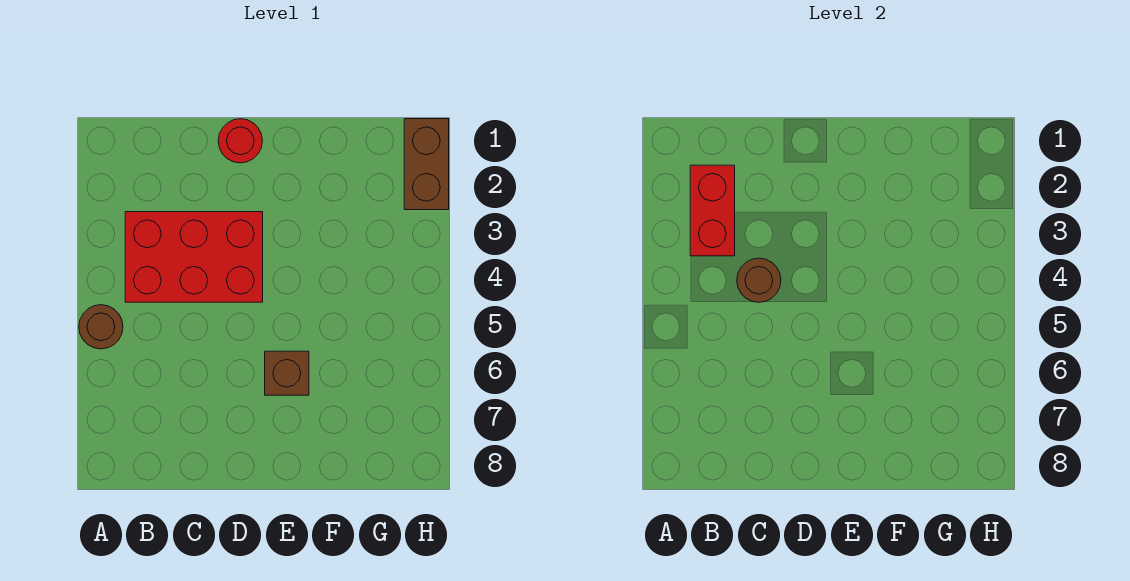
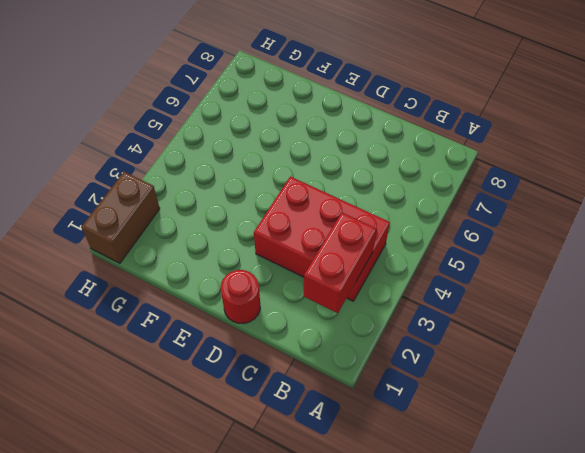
none -> brown round brick A5 level 1
none -> brown brick E6 level 1

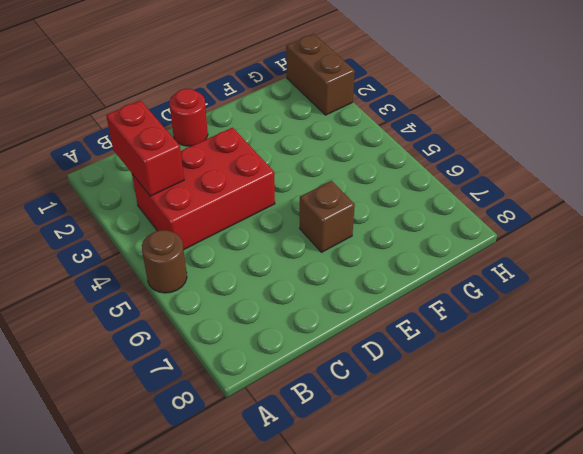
none -> brown round brick C4 level 2

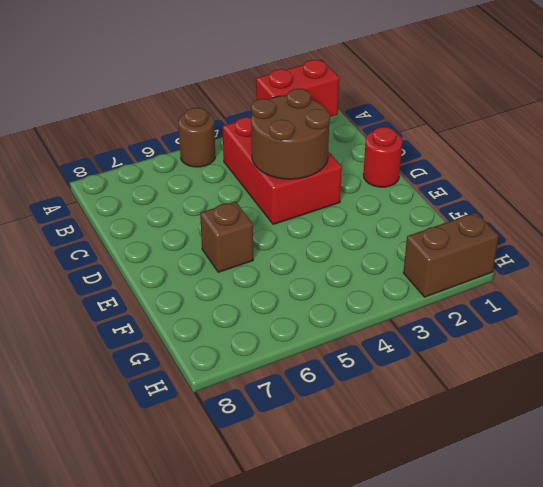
brown round brick C3:D4 level 2 -> brown round brick C4 level 2

